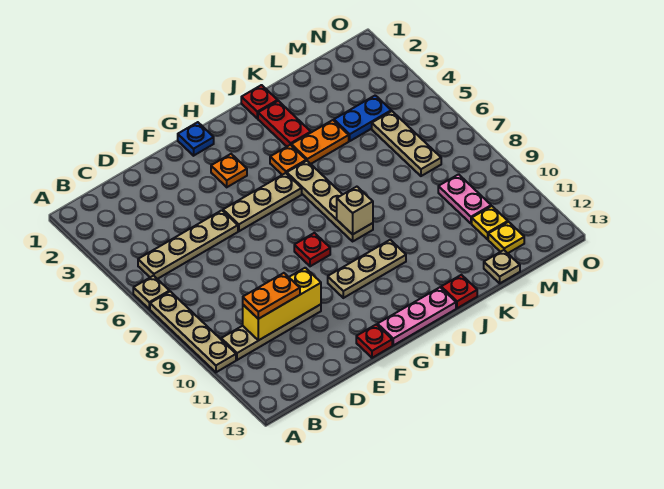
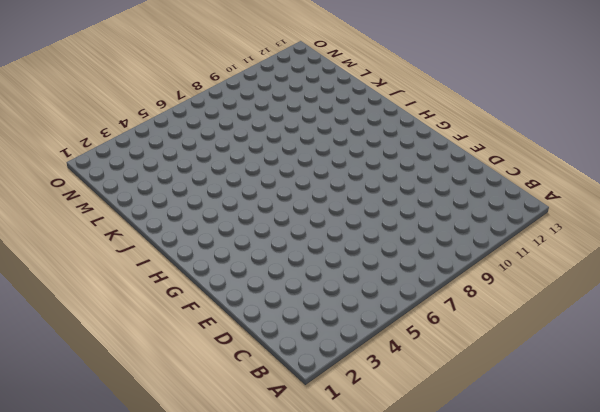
none -> tan plate A6 level 1
none -> tan plate A7:A10 level 1
none -> tan plate B5:E5 level 1

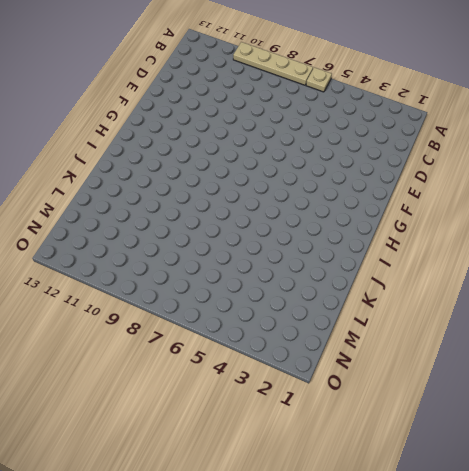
none -> tan plate B5:E5 level 1
none -> tan plate B10:E10 level 1
none -> tan plate F5:H5 level 1

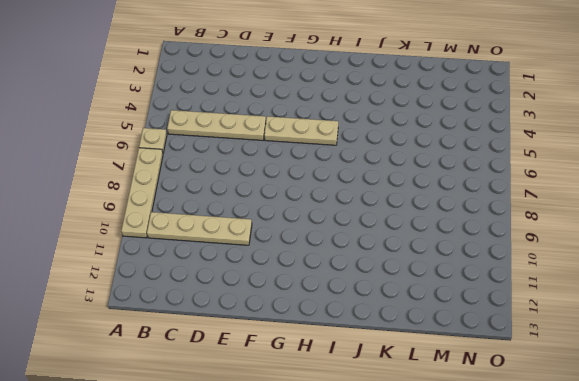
none -> red plate F13 level 1
none -> blue plate G1 level 1
none -> orange plate G3 level 1

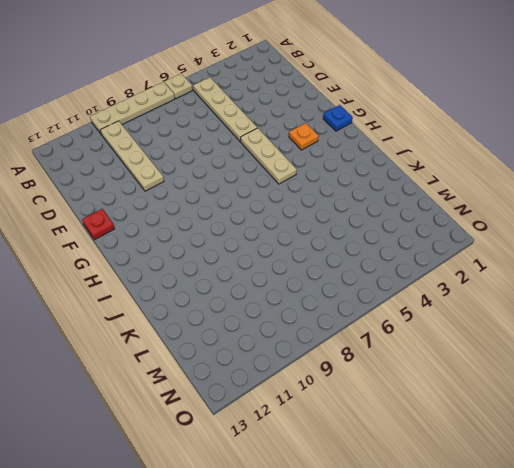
none -> red plate G8 level 1
none -> tan plate G10:I10 level 1
none -> pink plate G13:I13 level 1

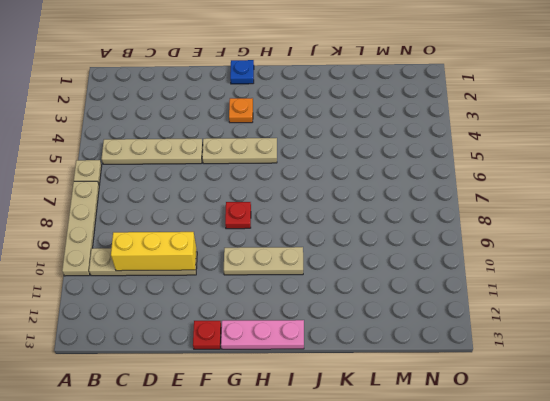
none -> orange plate I4 level 1
none -> tan plate I5:I8 level 1
none -> red plate J1 level 1

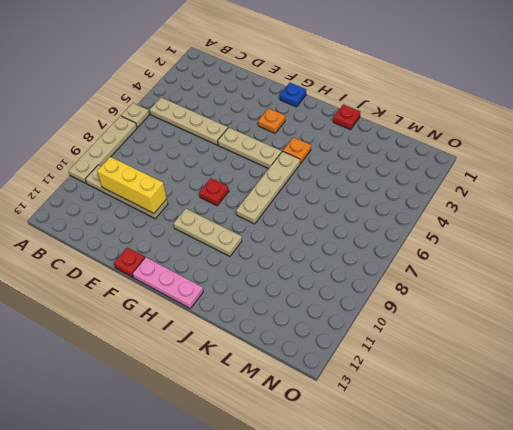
none -> red plate J2:J3 level 1
none -> orange plate J4:K4 level 1
none -> red plate J13 level 1

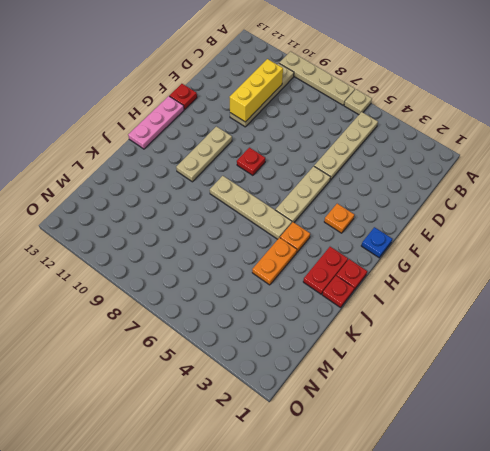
red plate I1 level 1 -> red plate J13 level 1
red plate I2:J2 level 1 -> red plate J2:J3 level 1
none -> blue plate L4:M4 level 1
none -> tan plate L13 level 1
none -> tan plate M5:M7 level 1

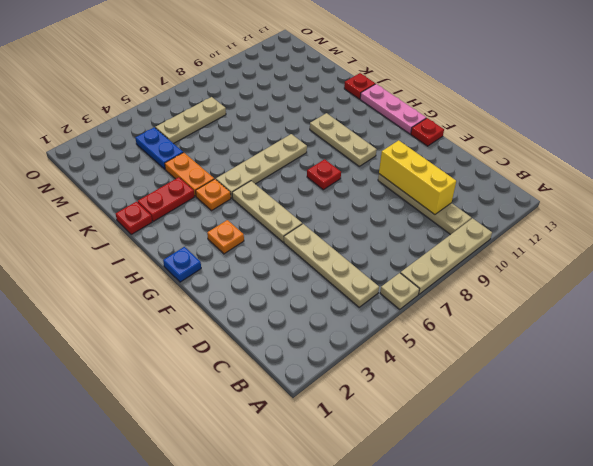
none -> tan plate L13 level 1
none -> pink plate M9:M10 level 1
none -> yellow plate M11 level 1

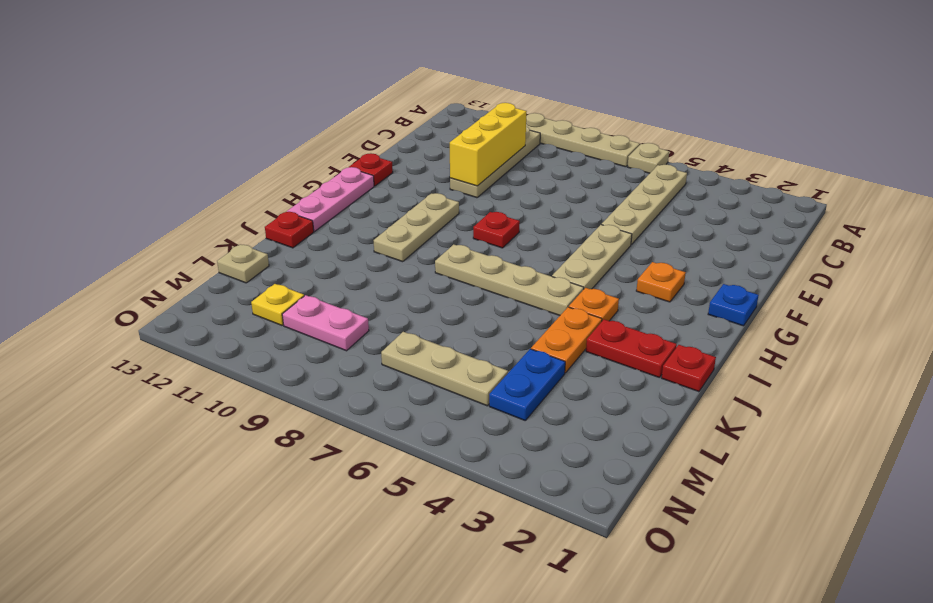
none -> yellow plate M12 level 1
none -> tan brick I8 level 2
none -> orange plate C10:D10 level 3

